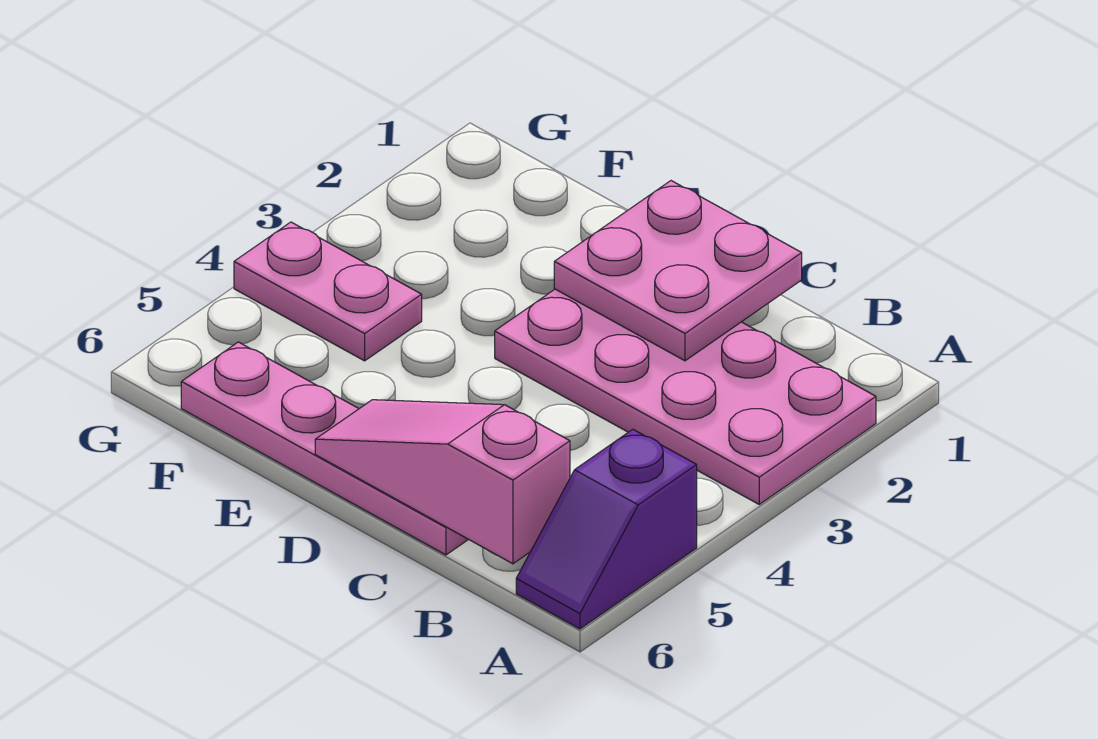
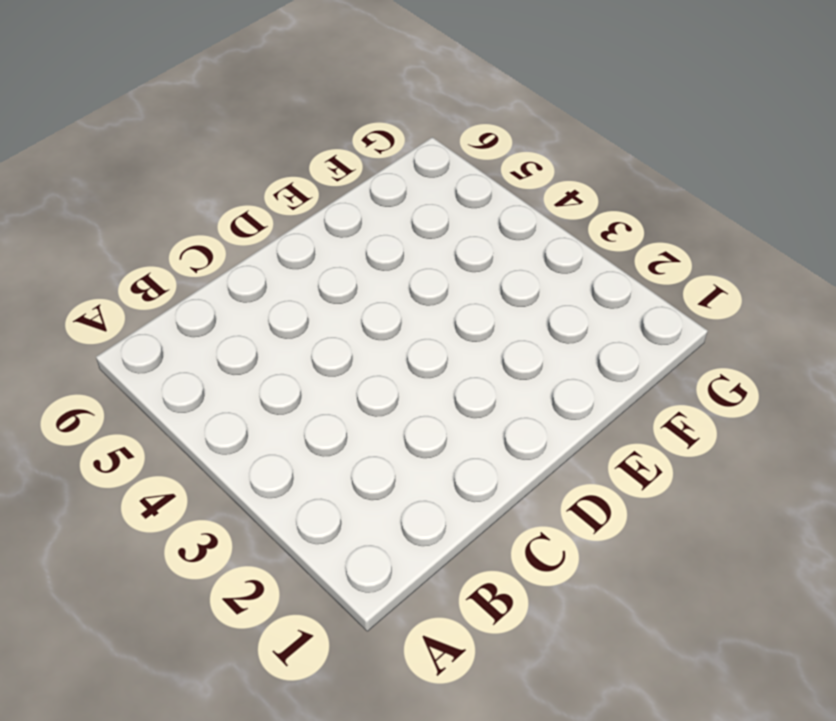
none -> pink plate A2:D3 level 1
none -> purple slope A5:A6 level 1 top 5

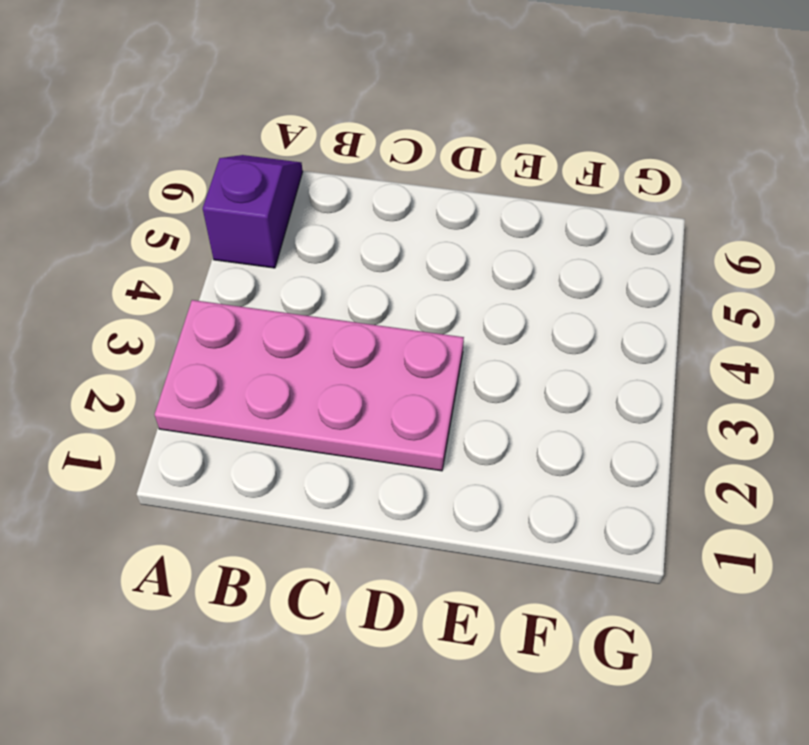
none -> pink plate C6:F6 level 1
none -> pink plate F4:G4 level 1

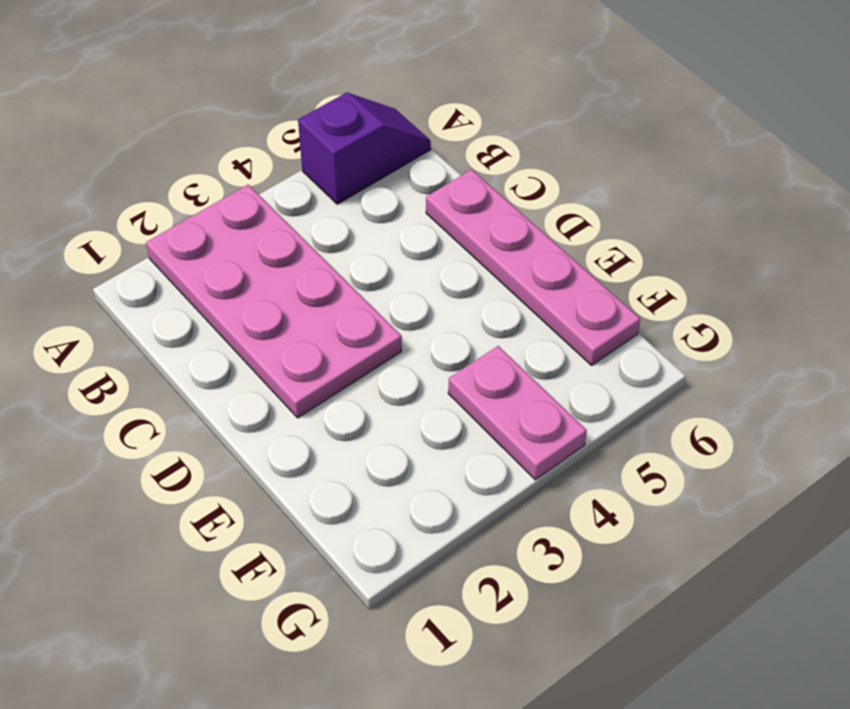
none -> pink slope B6:D6 level 2 top B
none -> pink plate C1:D2 level 2

